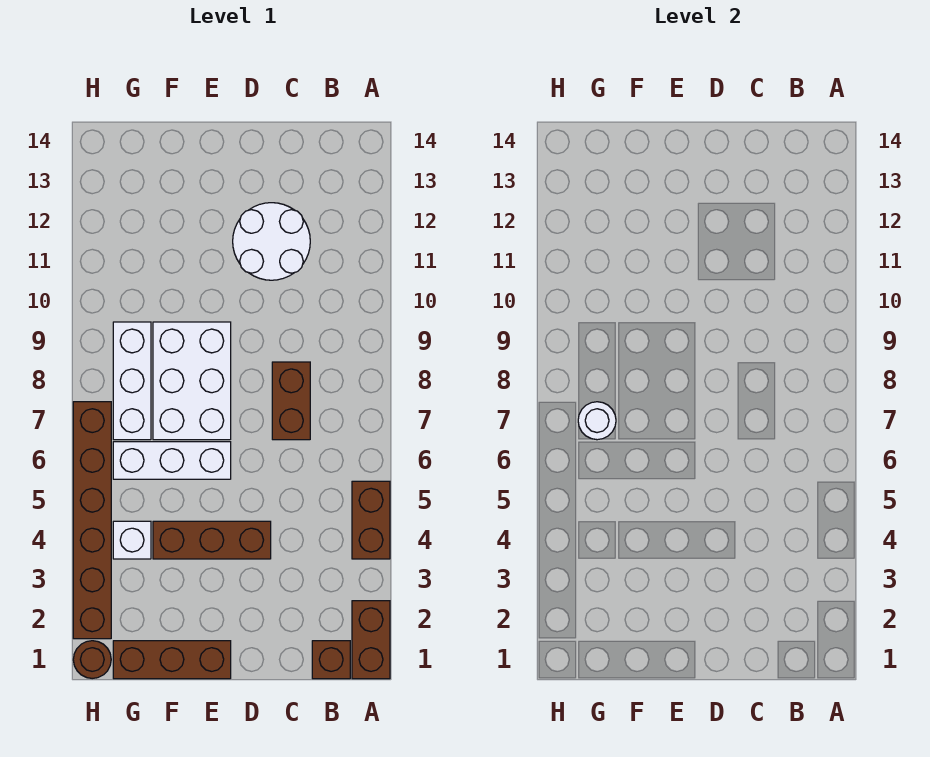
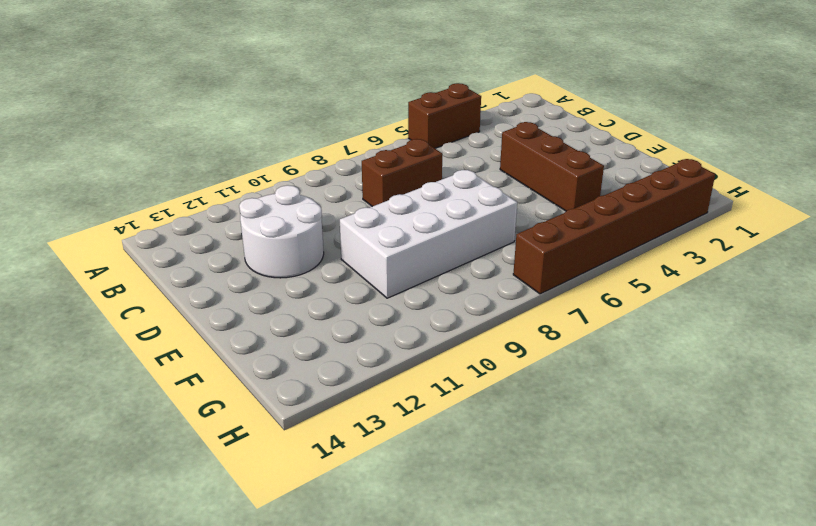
white brick E7:F10 level 1 -> white brick E7:F9 level 1
none -> brown brick A1:A2 level 1
none -> brown brick B1 level 1
none -> brown brick E1:G1 level 1

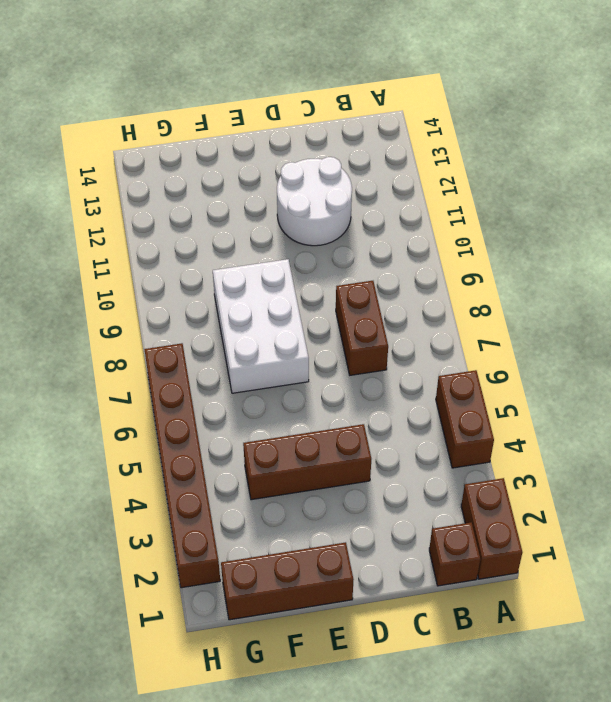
none -> white brick E6:G6 level 1
none -> white brick G4 level 1
none -> white brick G7:G9 level 1

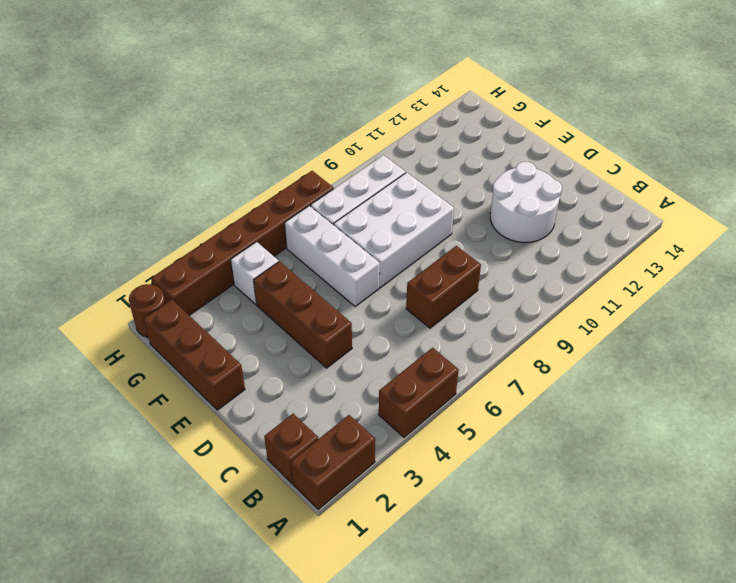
none -> white round brick G7 level 2

